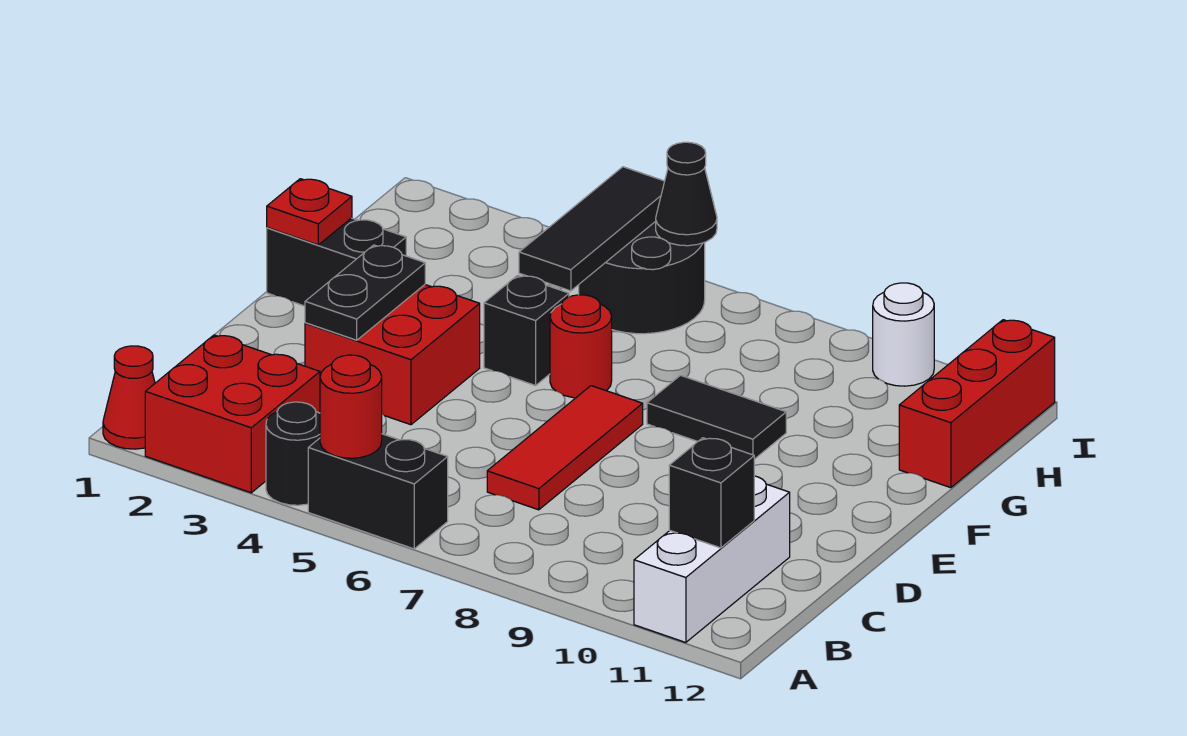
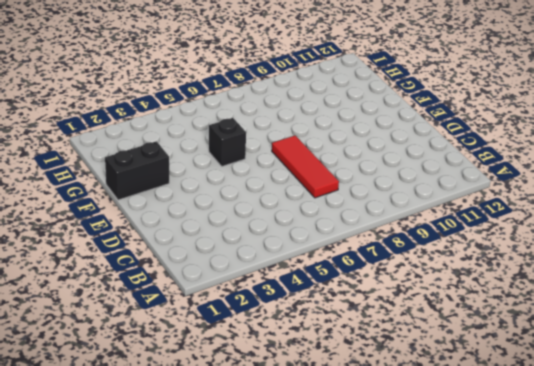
none -> red cone A1 level 1
none -> red brick A2:B3 level 1
none -> black round brick A4 level 1

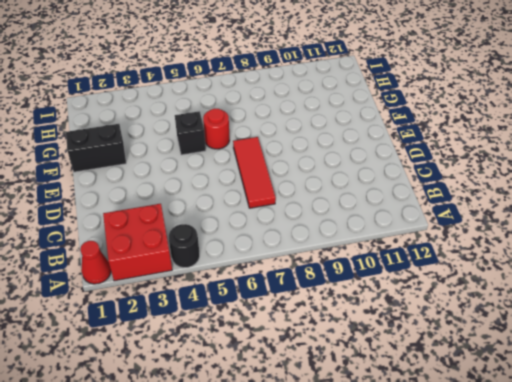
none -> black brick A5:A6 level 1
none -> white brick A11:C11 level 1
none -> red brick D3:E4 level 1

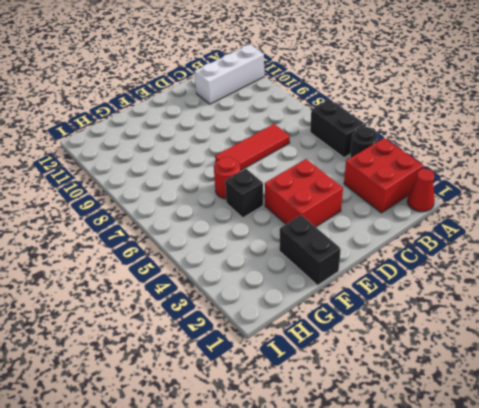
none -> black tile F8:F9 level 1
none -> red brick G12:I12 level 1
none -> black round brick H5:I6 level 1

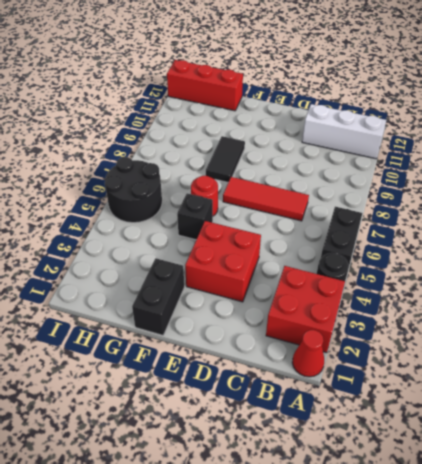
none -> white round brick I10 level 1
none -> red round brick A5 level 2
none -> black brick B11 level 2

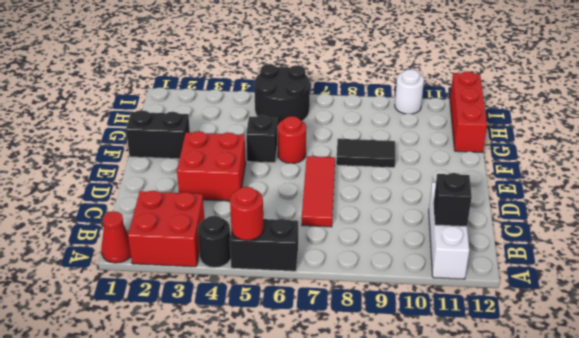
none -> black plate D3:E3 level 2
none -> red plate F1 level 2
none -> black tile G5:I5 level 2

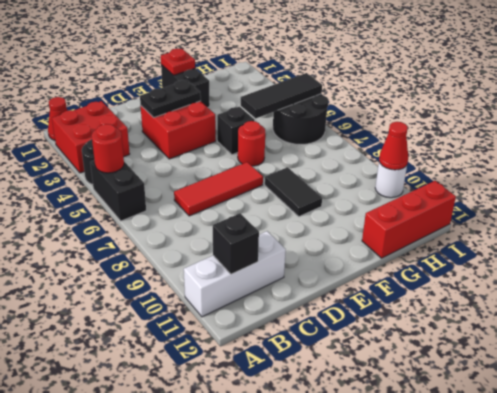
red cone I10 level 2 -> none
none -> black cone I6 level 2

